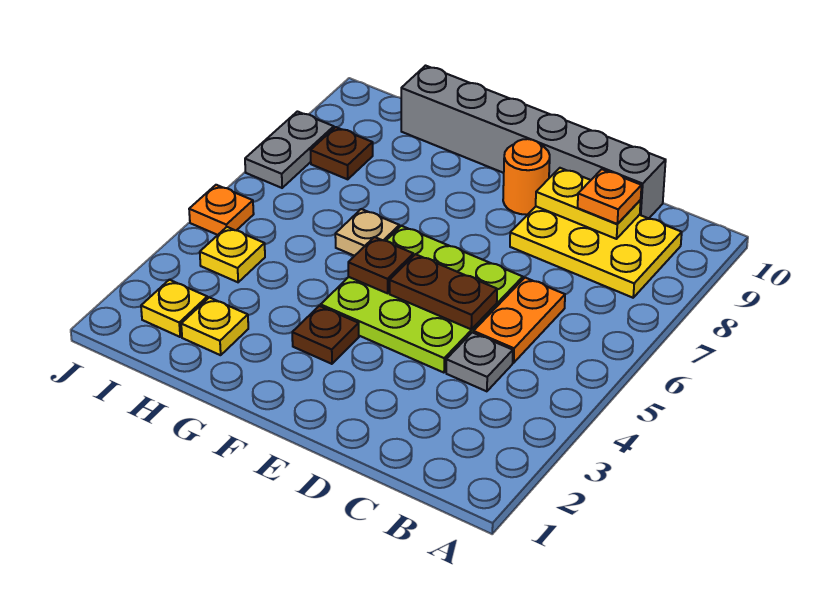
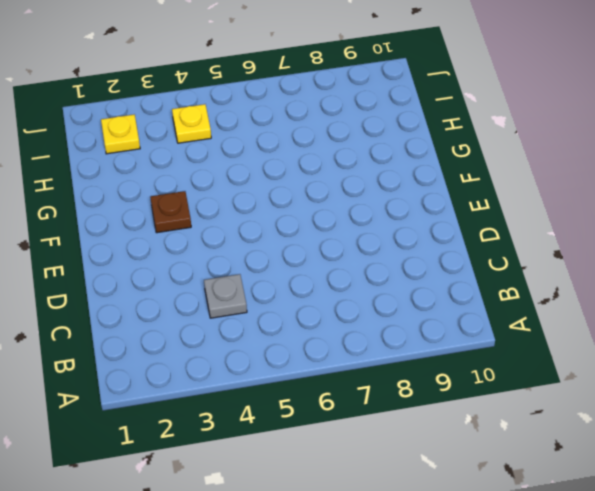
none -> yellow plate B8:D9 level 1
none -> orange plate C5:C6 level 1
none -> grey brick C10:H10 level 1

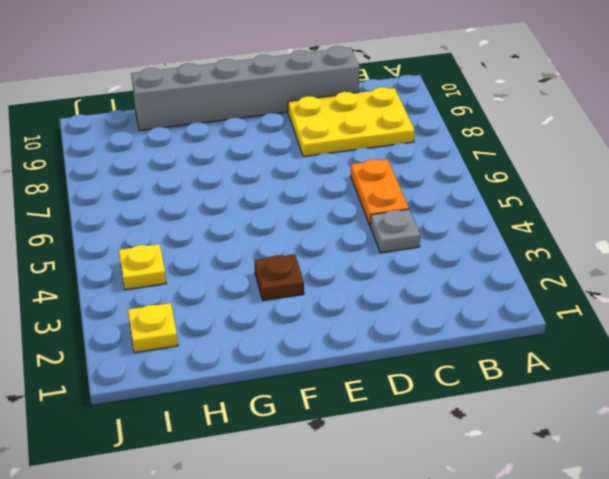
none -> lime plate D4:F6 level 1
none -> orange round brick E9 level 1
none -> tan plate G6 level 1

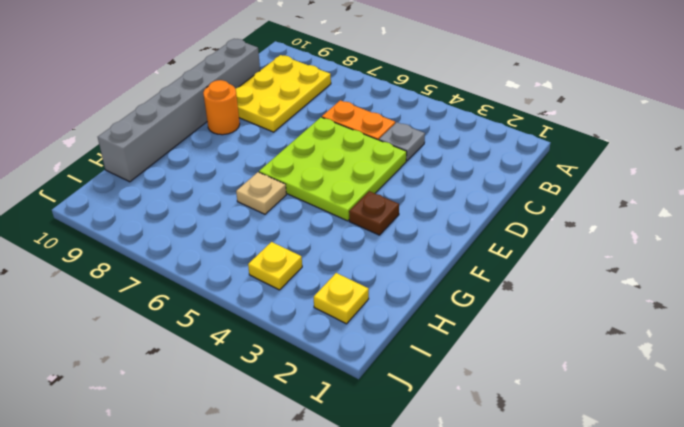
none -> yellow plate H2 level 1
none -> brown plate I8 level 1
none -> orange plate J5 level 1

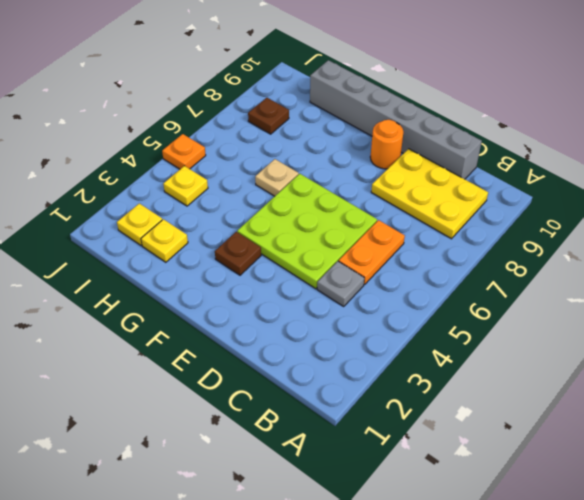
none -> grey plate J7:J8 level 1
none -> yellow plate C9:D9 level 2
none -> brown plate D5:E5 level 2

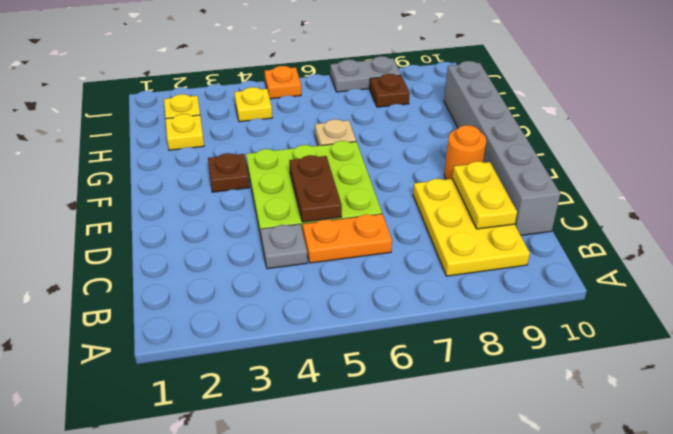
none -> brown plate F5 level 2
none -> orange plate C9 level 3

